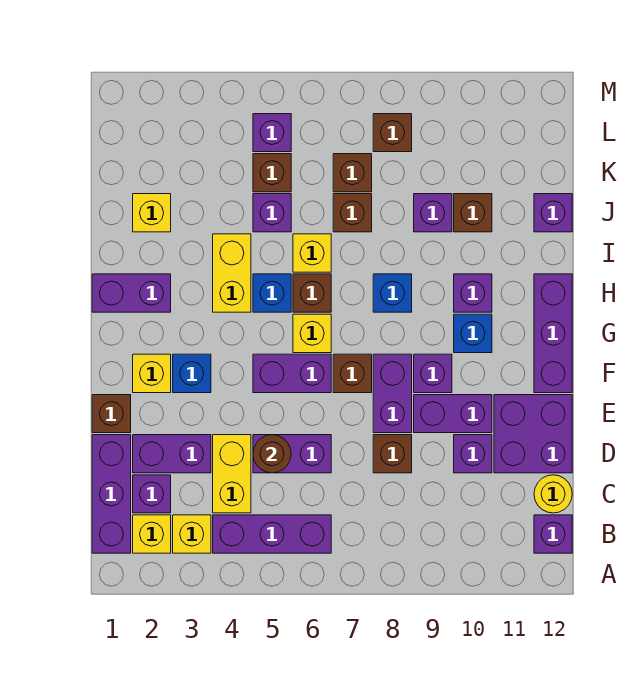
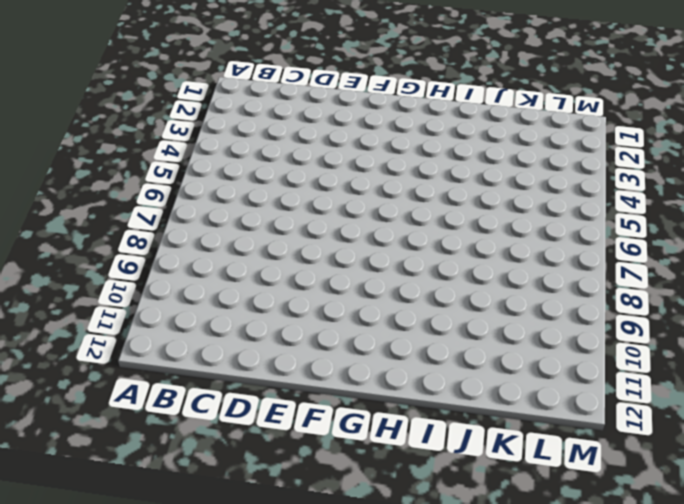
none -> purple brick B1:D1 level 1
none -> yellow brick B2 level 1
none -> yellow brick B3 level 1
none -> purple brick B4:B6 level 1

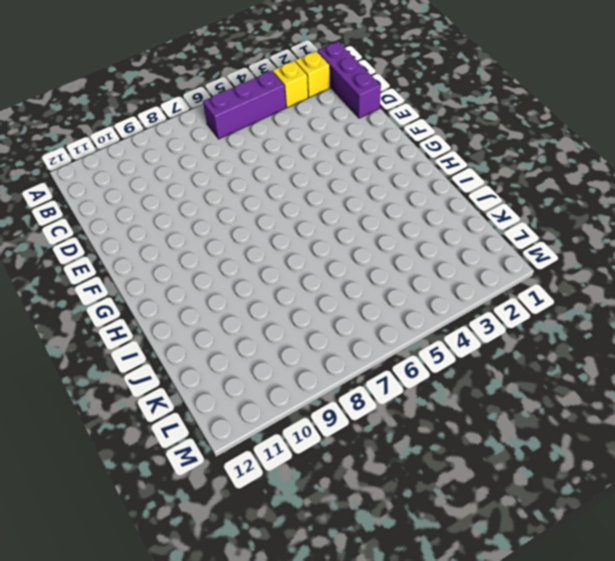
none -> purple brick B12 level 1
none -> purple brick C2 level 1
none -> yellow brick C4:D4 level 1
none -> yellow round brick C12 level 1

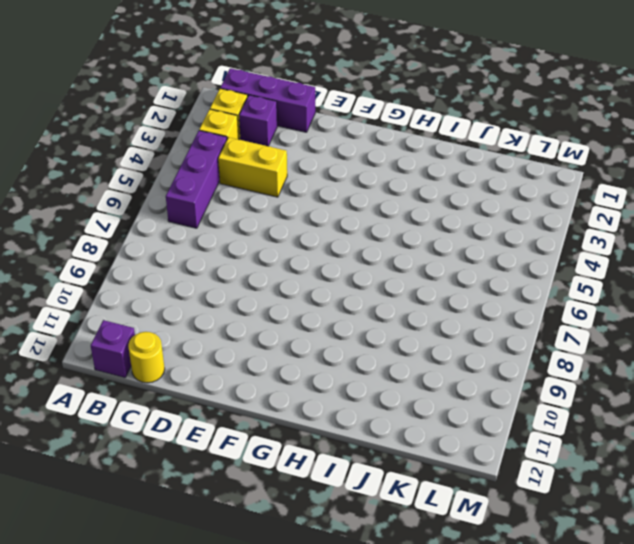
none -> purple brick D2:D3 level 1
none -> purple brick D5:D6 level 1
none -> brown brick D8 level 1
none -> purple brick D10 level 1

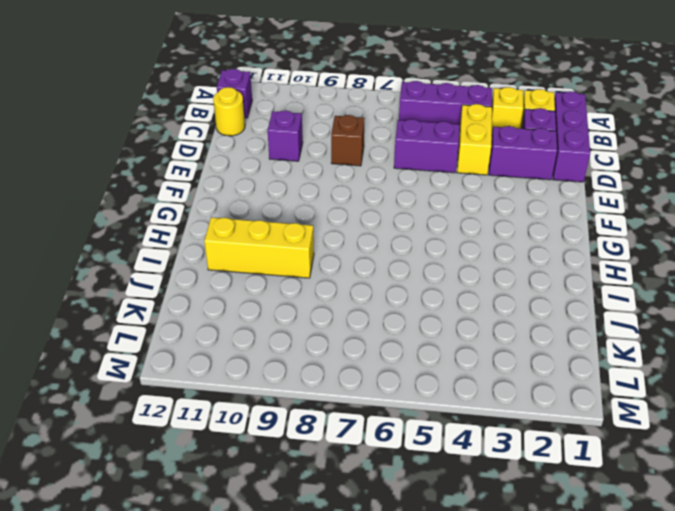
yellow brick I9:I11 level 1 -> none
none -> purple brick D11:E12 level 1
none -> brown brick E1 level 1
none -> purple brick E8:F8 level 1
none -> purple brick E9:E10 level 1

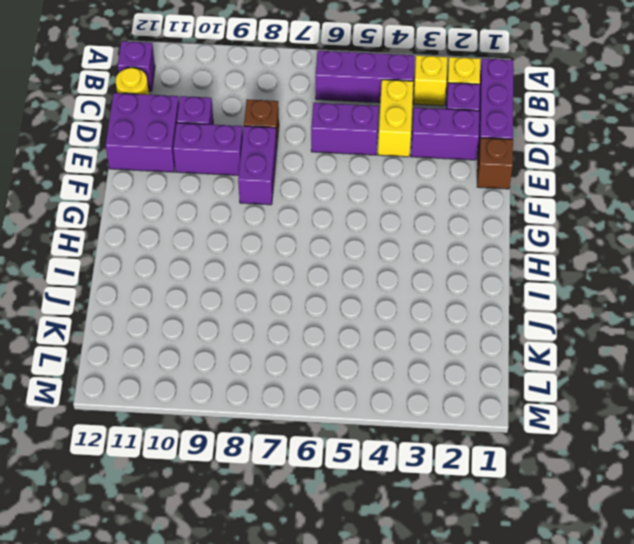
none -> yellow brick F2 level 1
none -> blue brick F3 level 1
none -> purple brick F5:F6 level 1
none -> brown brick F7 level 1

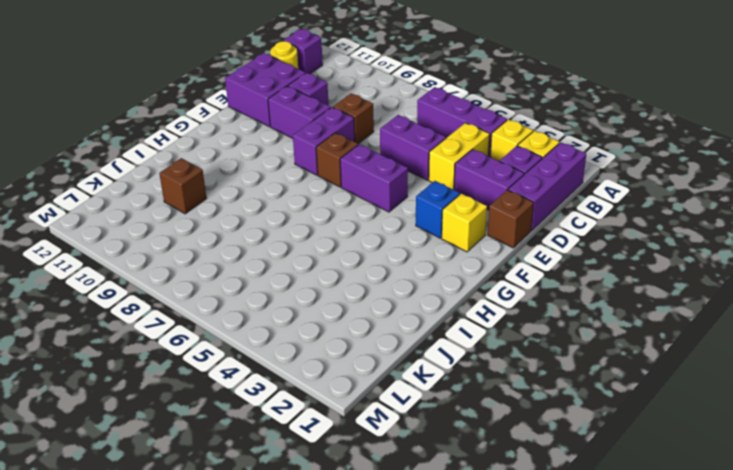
none -> purple brick F9 level 1
none -> purple brick F12:H12 level 1
none -> yellow brick G6 level 1
none -> blue brick G10 level 1

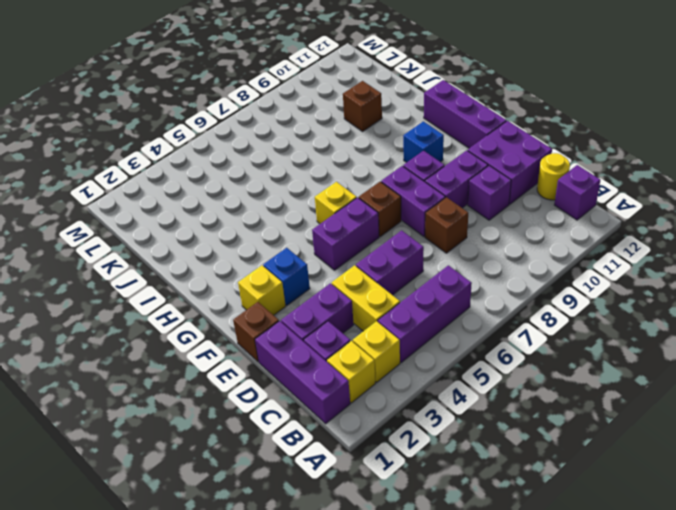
none -> purple brick H1:H2 level 1
none -> yellow brick H4:I4 level 1
none -> blue brick H5 level 1
none -> brown brick H6 level 1

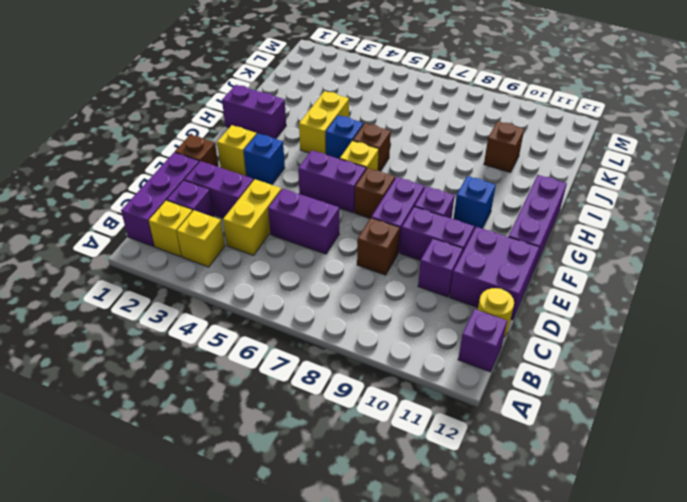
none -> purple brick B4:B6 level 1
none -> blue brick H8 level 1
none -> purple brick H10 level 1
none -> yellow brick I6 level 1

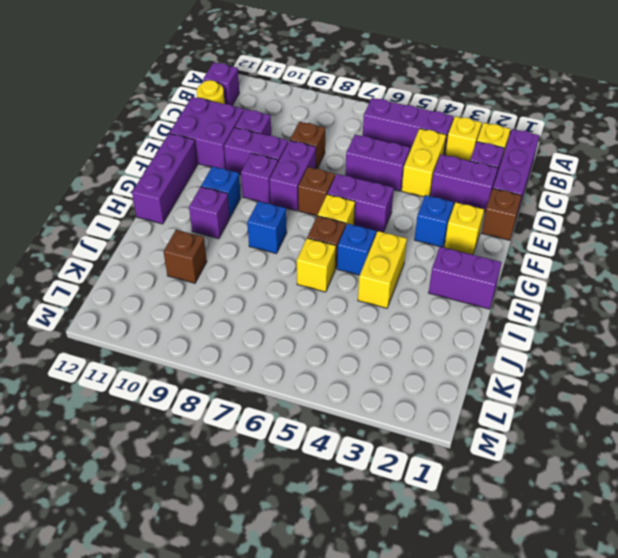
none -> yellow brick J2 level 1
none -> purple brick J5 level 1
none -> brown brick J7 level 1
none -> purple brick J9 level 1

